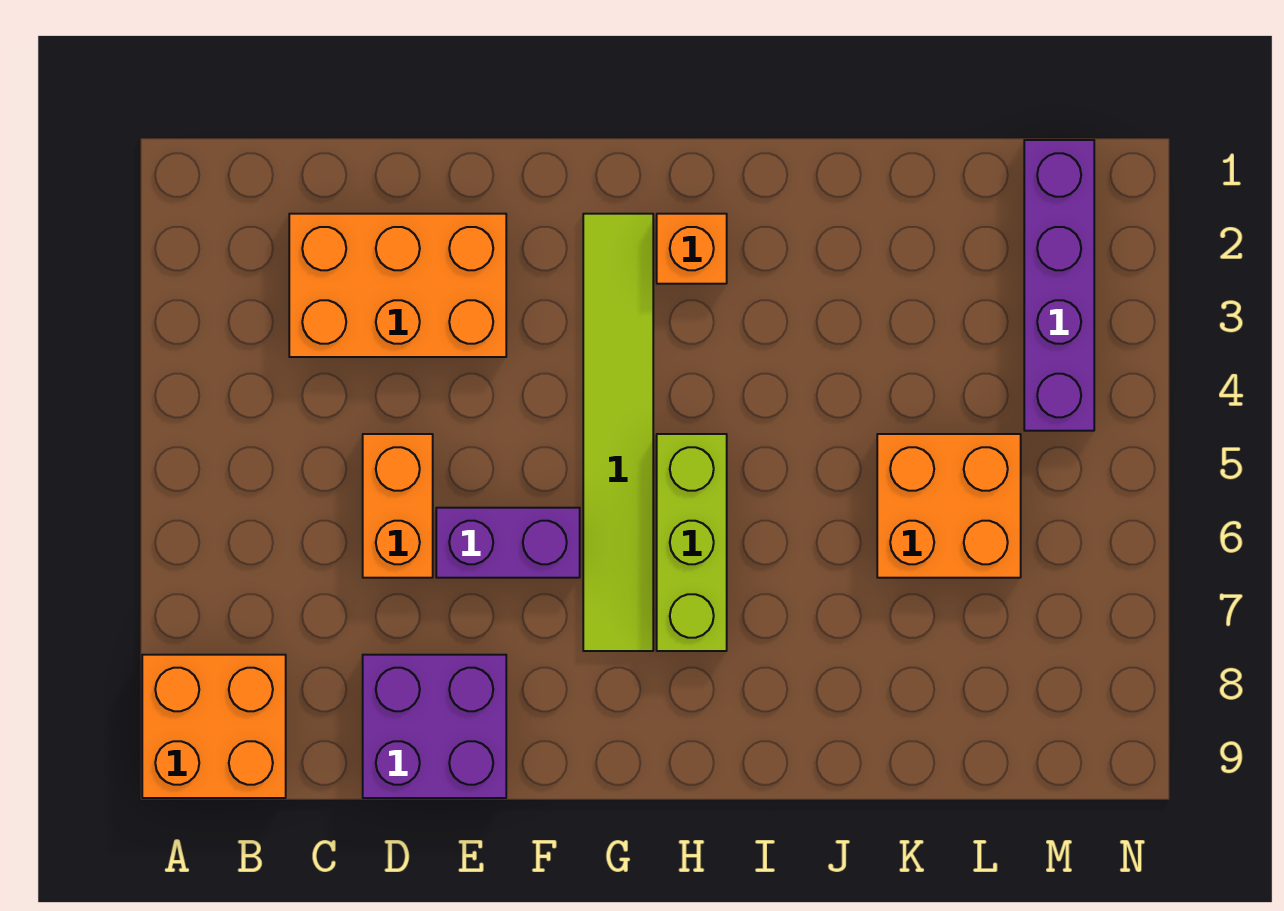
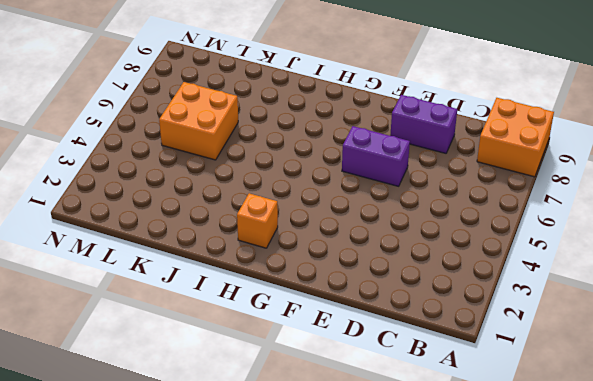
purple brick D8:E8 level 1 -> purple brick D8:E9 level 1
none -> orange brick C2:E3 level 1
none -> orange brick D5:D6 level 1

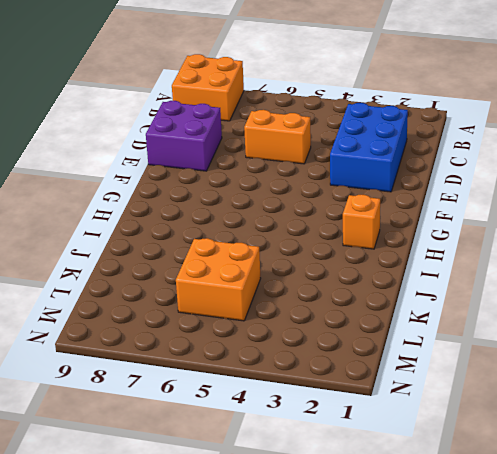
blue brick C2:E3 level 1 -> orange brick C2:E3 level 1
none -> purple brick E6:F6 level 1
none -> lime tile G2:G7 level 1

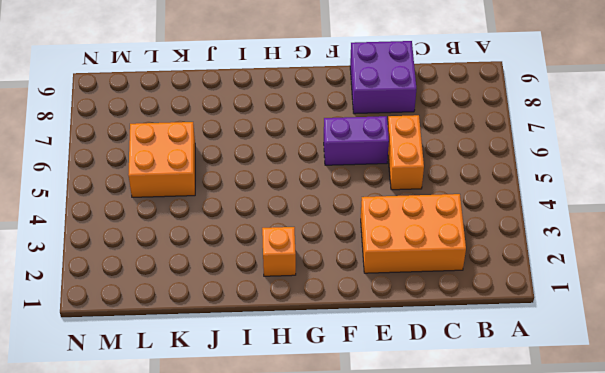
none -> orange brick A8:B9 level 1
none -> lime tile G2:G7 level 1

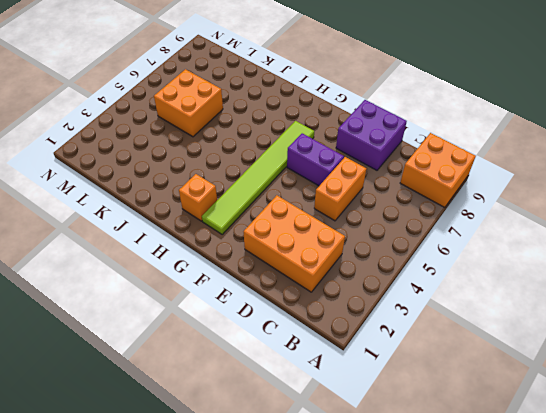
none -> lime brick H5:H7 level 1
none -> purple brick M1:M4 level 1

